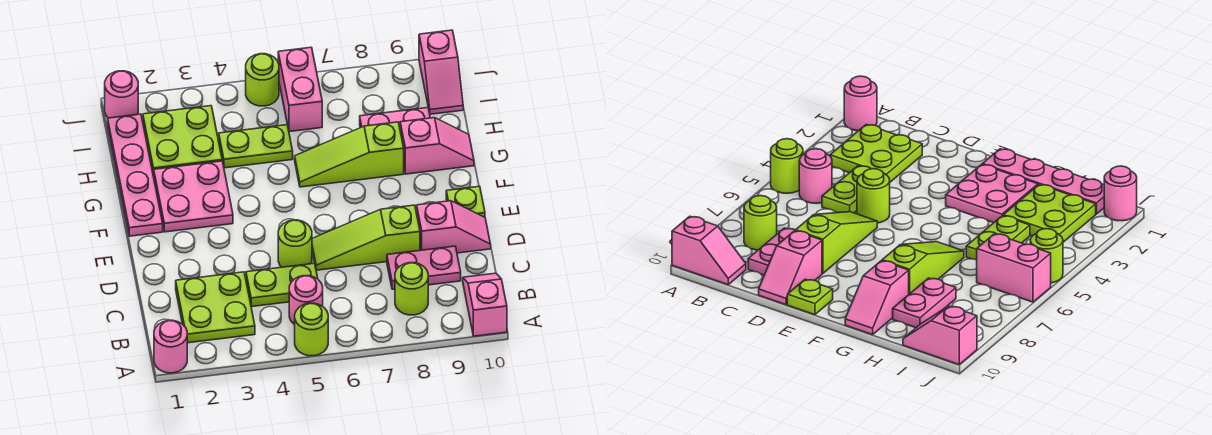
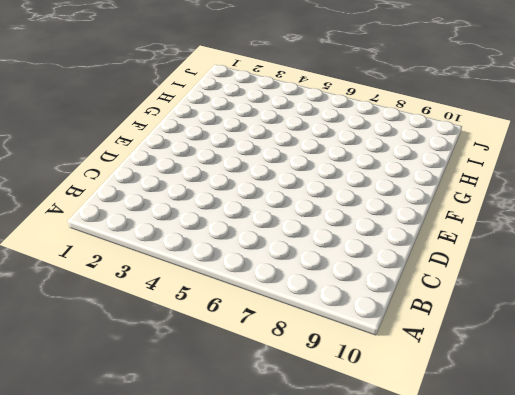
none -> pink round brick A1 level 1
none -> lime round brick A5 level 1
none -> pink slope A10:B10 level 1 top A

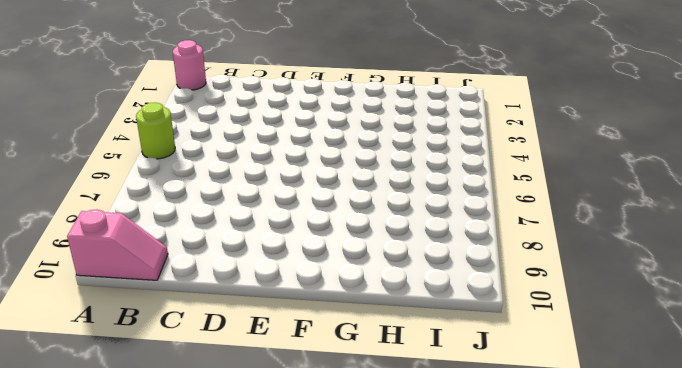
none -> lime plate B2:C3 level 1
none -> pink round brick B5 level 1
none -> lime round brick B8 level 1

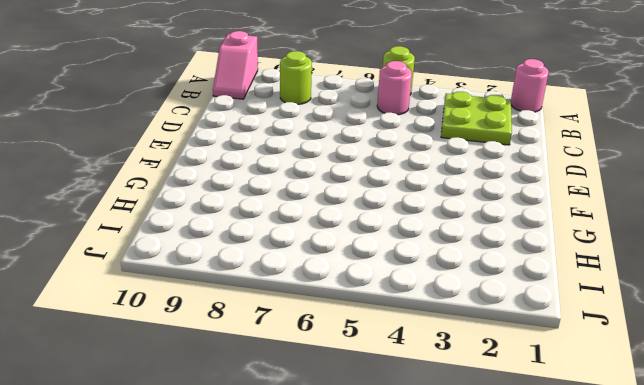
none -> lime plate C4:C5 level 1
none -> pink plate C8:C9 level 1
none -> lime round brick D5 level 1

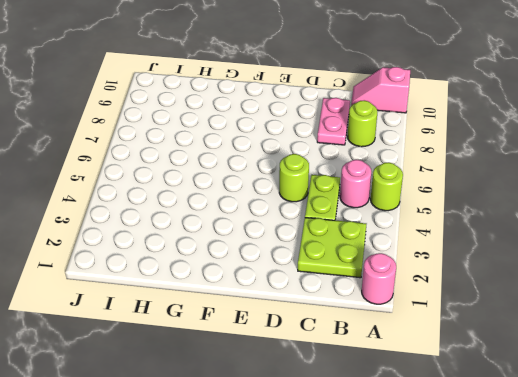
none -> lime slope D6:D8 level 1 top 8
none -> pink slope D9:D10 level 1 top 9
none -> lime plate E10 level 1

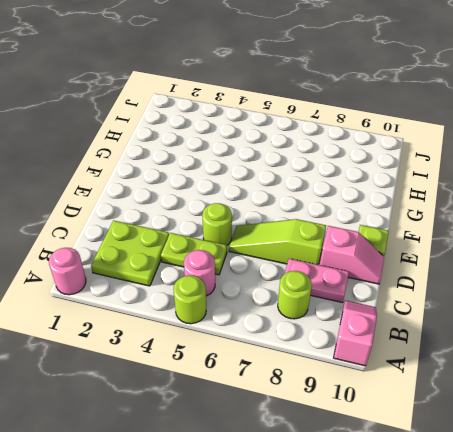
none -> pink plate F1:I1 level 1
none -> pink plate F2:G3 level 1
none -> lime slope G6:G8 level 1 top 8

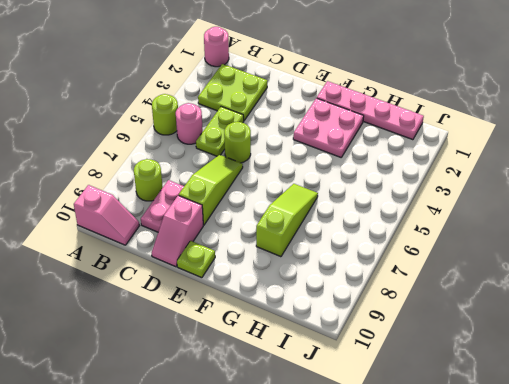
none -> pink slope G9:G10 level 1 top 9
none -> lime plate H2:I3 level 1
none -> lime plate H4:H5 level 1

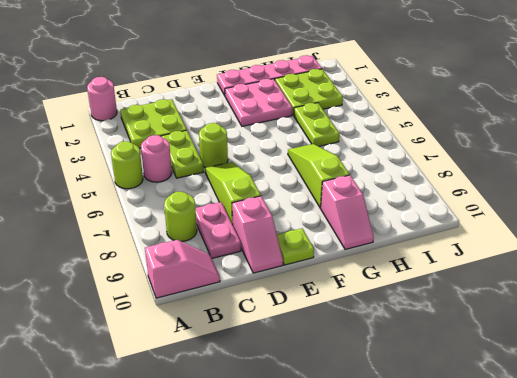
none -> pink plate H8:H9 level 1
none -> pink brick I6:J6 level 1
none -> pink slope I10:J10 level 1 top J

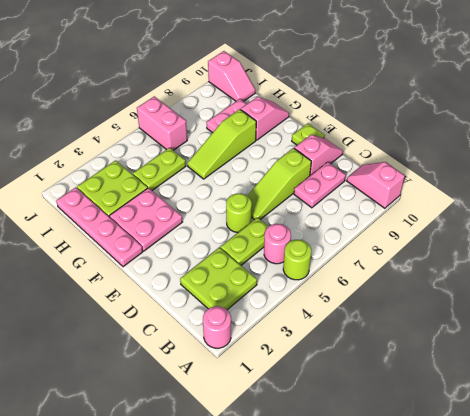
none -> lime round brick B8 level 1
none -> pink round brick J1 level 1
none -> lime round brick J5 level 1

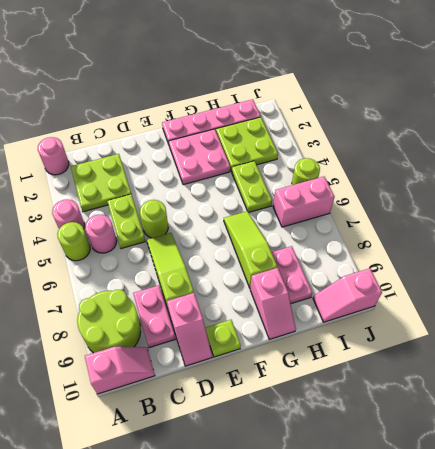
pink round brick A4 level 1 -> pink round brick J1 level 1
lime round brick A8:B9 level 1 -> lime round brick B8 level 1

